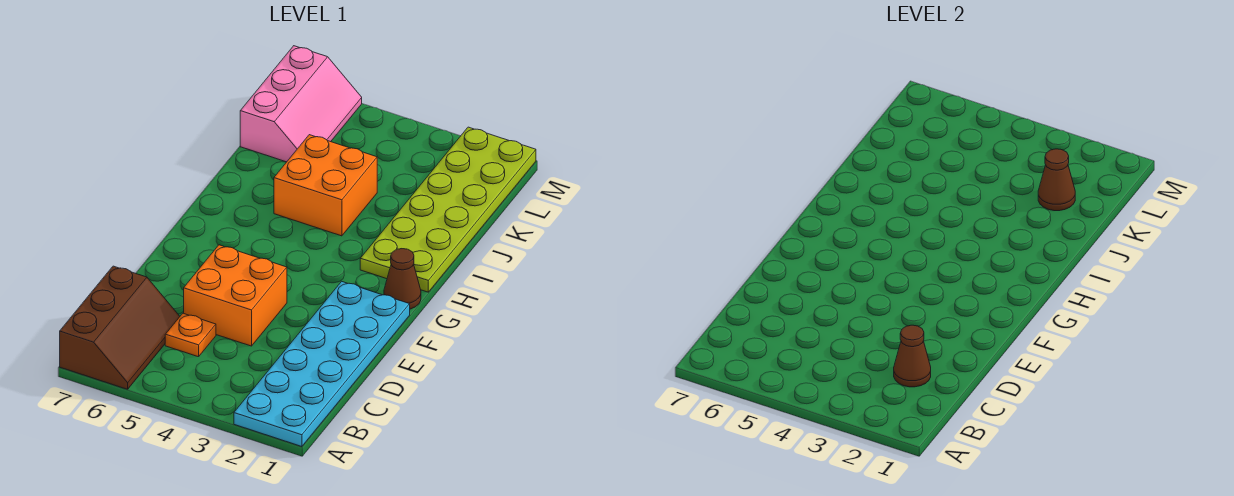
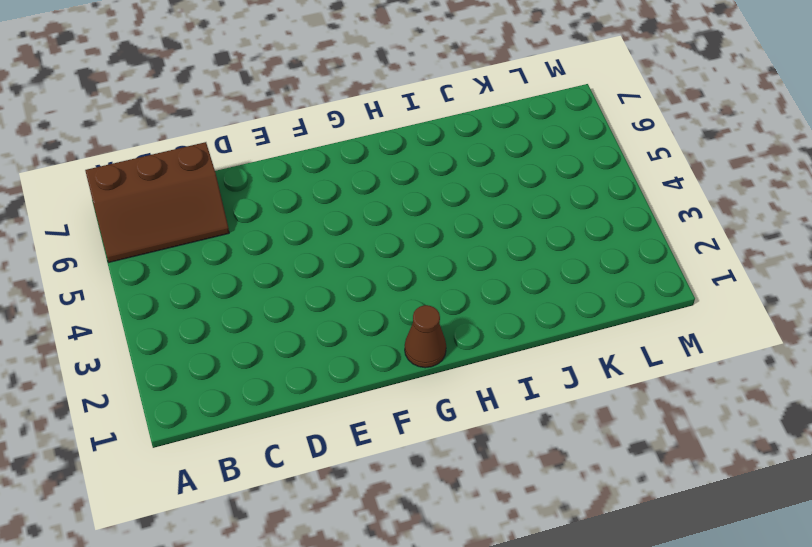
none -> cyan plate A1:F2 level 1
none -> orange plate C5 level 1

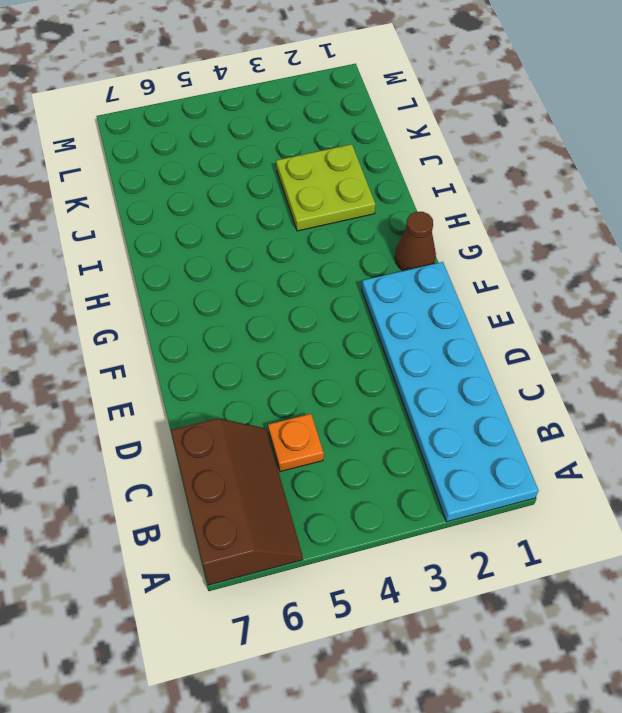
lime plate I2:J3 level 1 -> lime plate H1:M2 level 1
none -> orange brick D4:E5 level 1
none -> orange brick I4:J5 level 1

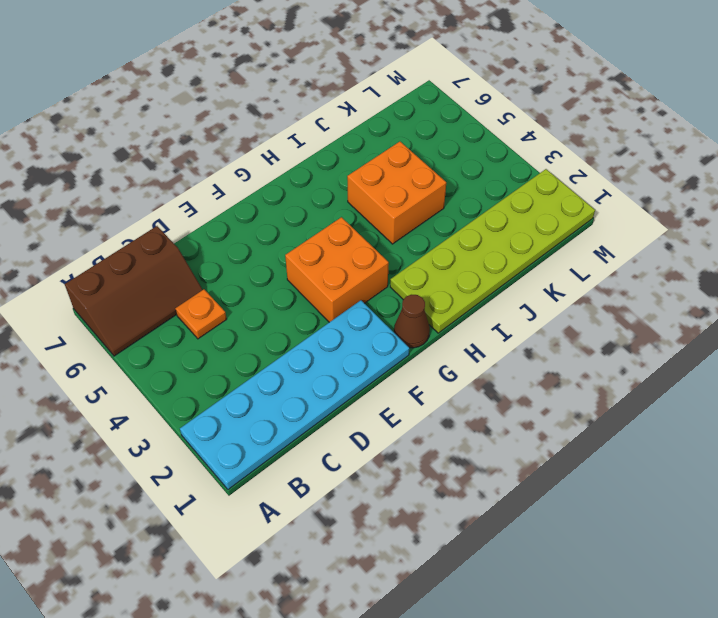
orange brick F3:G4 level 1 -> orange brick D4:E5 level 1
none -> pink slope K6:M7 level 1 top 7
none -> brown cone C2 level 2

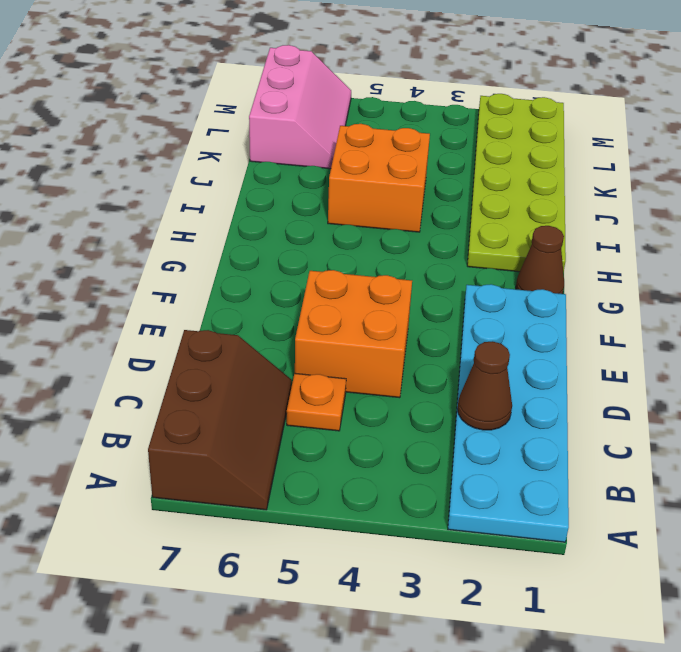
none -> brown cone K2 level 2

